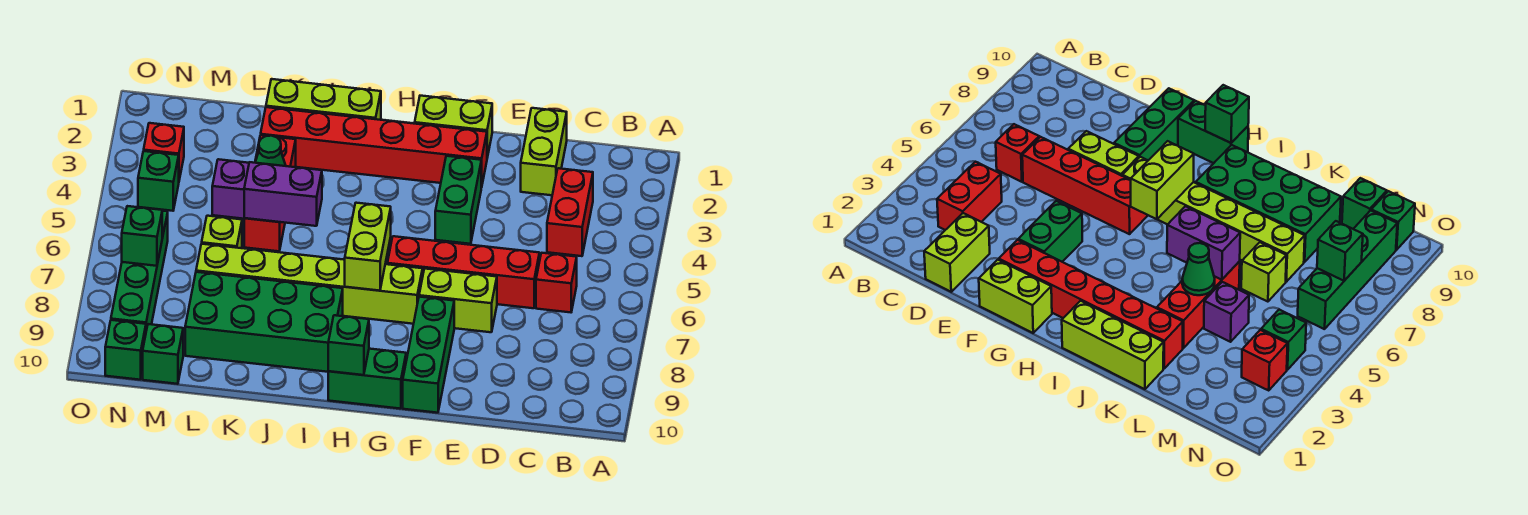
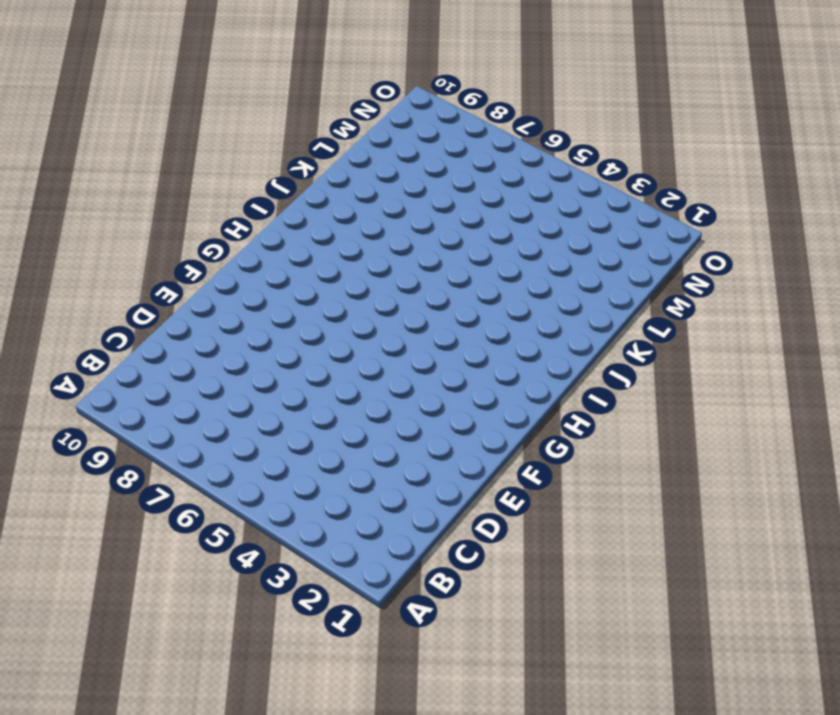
none -> red brick C3:C4 level 1
none -> red brick C6 level 1
none -> lime brick D1:D2 level 1

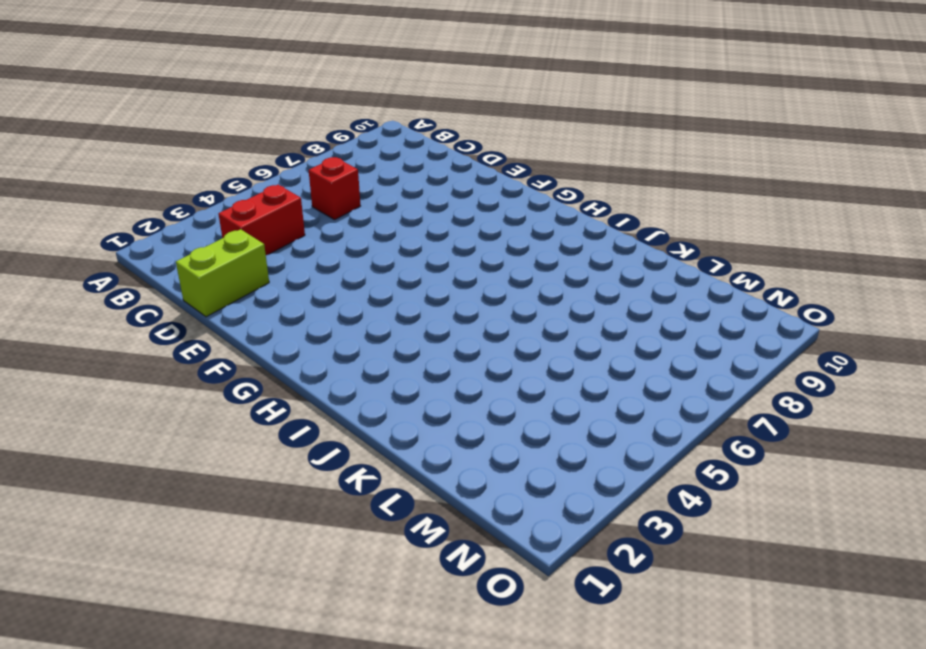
none -> red brick D6:G6 level 1
none -> lime brick E7:F7 level 1
none -> lime brick F1:G1 level 1

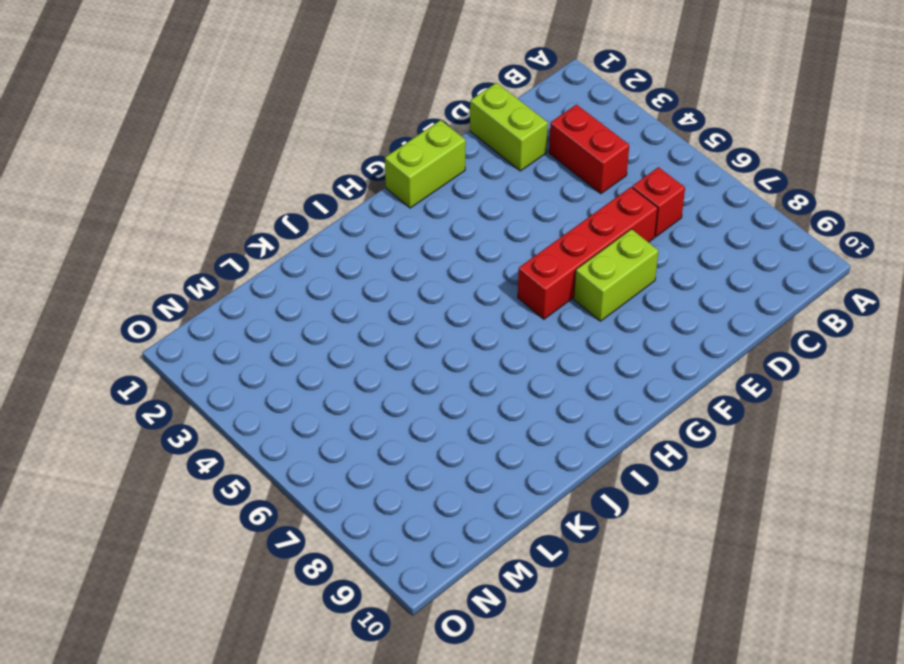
none -> red brick F2:K2 level 1
none -> green brick F3:F4 level 1
none -> green brick F8:F10 level 1

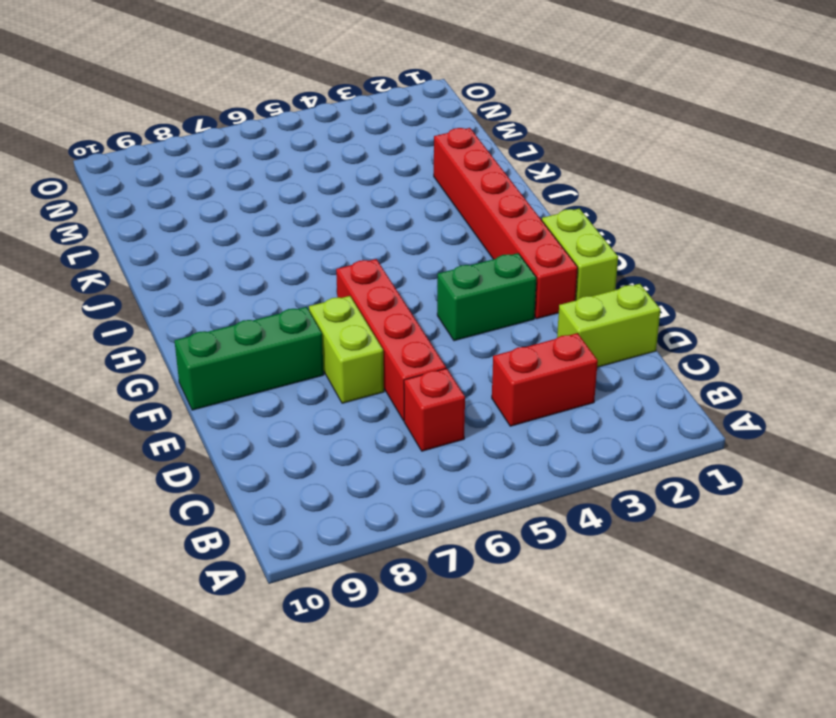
none -> lime brick G7:L7 level 1
none -> green brick G10:H10 level 1
none -> lime brick I1:K1 level 1

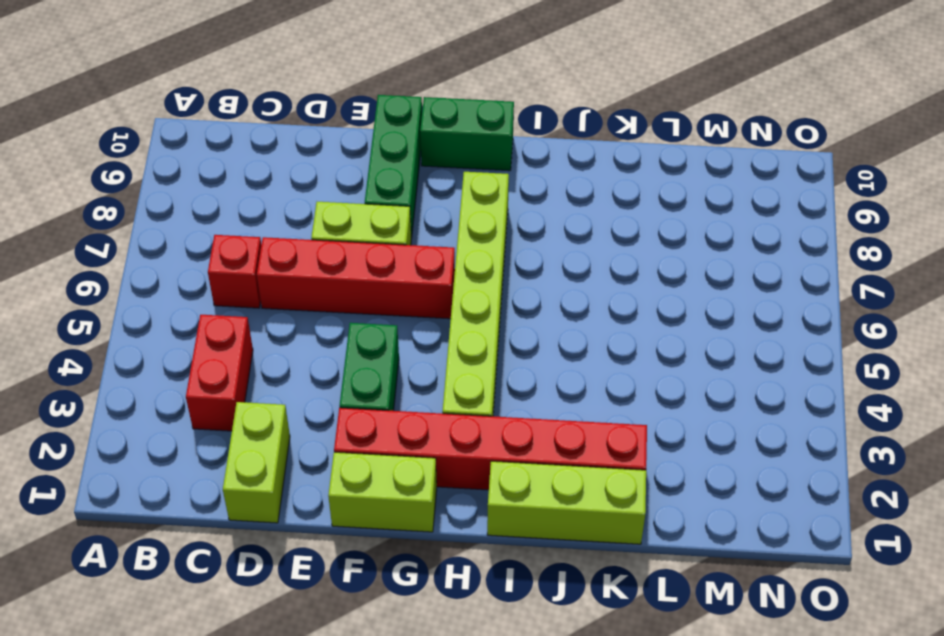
lime brick H3:H8 level 1 -> lime brick G7:L7 level 1
none -> green brick I8:L9 level 1
none -> red brick K3:K5 level 1
none -> purple brick L4 level 1

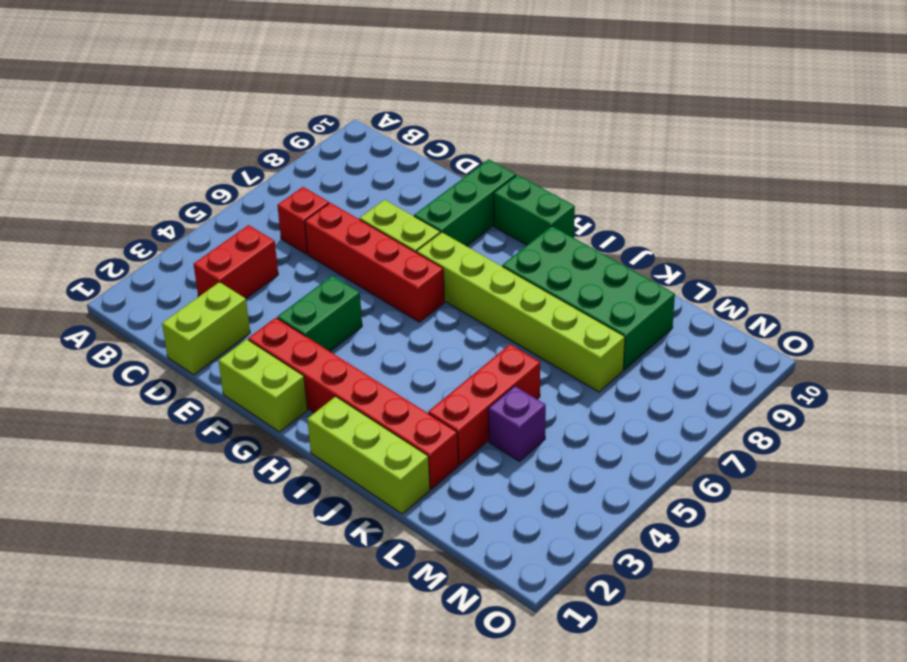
none -> lime brick L6 level 1
none -> green brick M10 level 1
none -> red brick N3 level 1

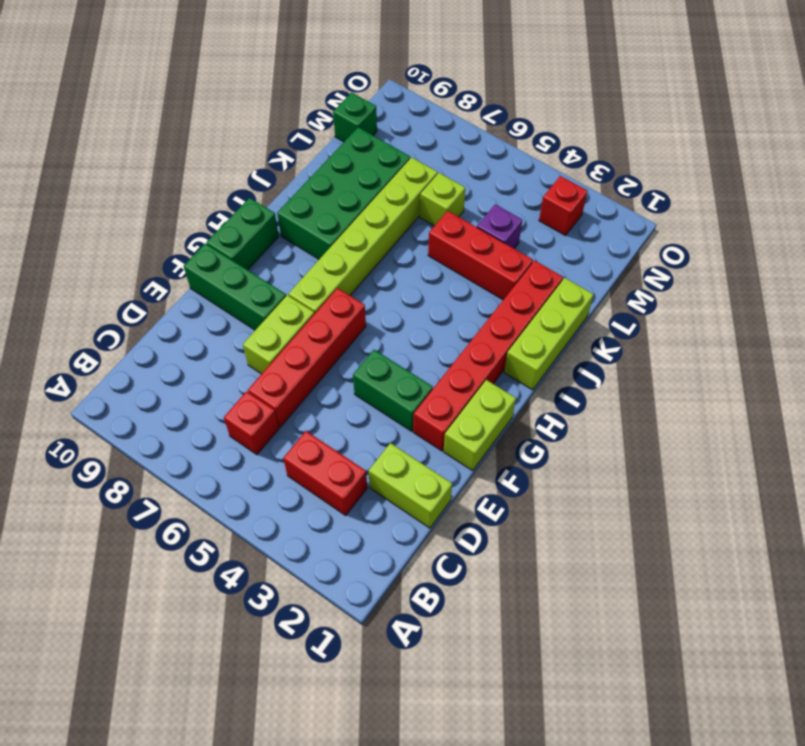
none -> green brick N4 level 1
none -> green brick N6:N9 level 1
none -> green brick N10 level 1

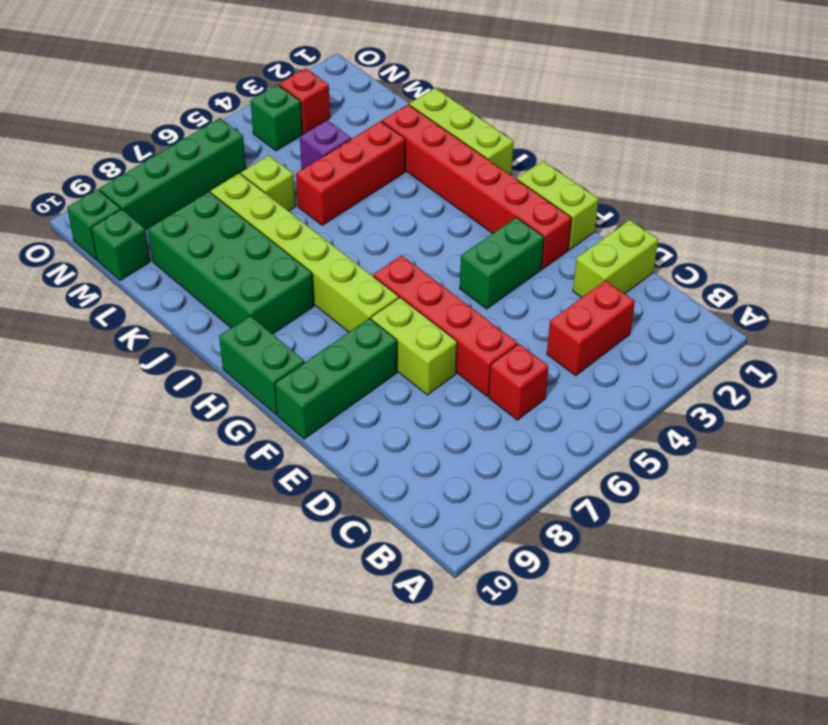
none -> lime brick H6:H7 level 2
none -> green brick H10 level 2
none -> purple brick J5:K5 level 2

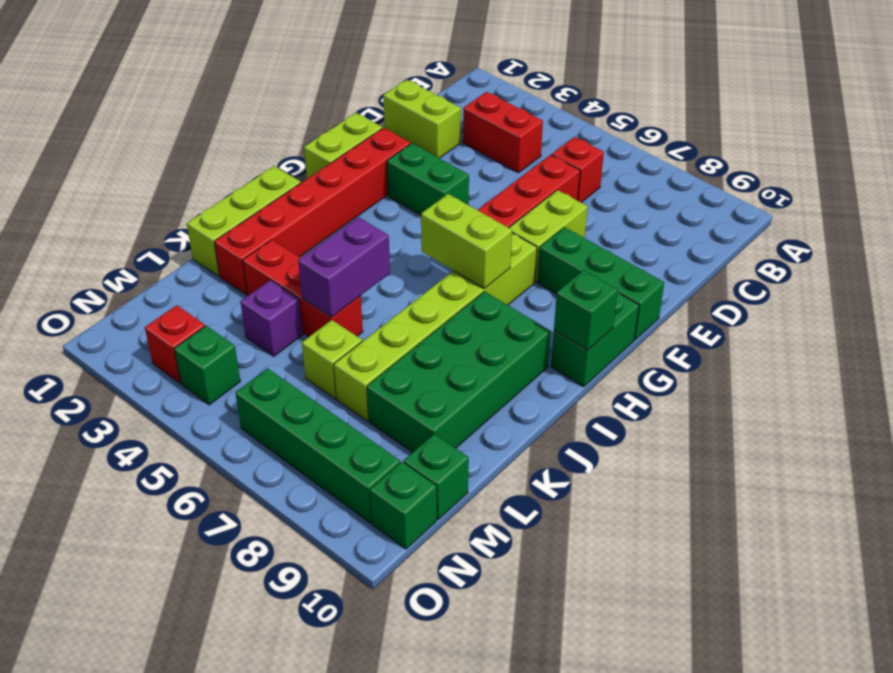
none -> green cone K4 level 2
none -> green brick N7 level 2

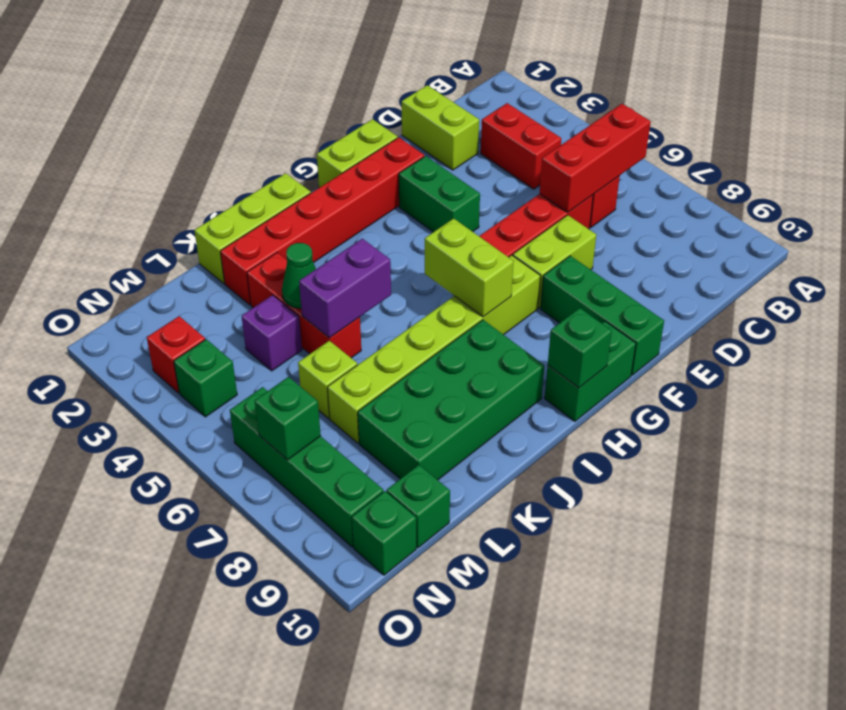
red brick B6:D6 level 2 -> none

